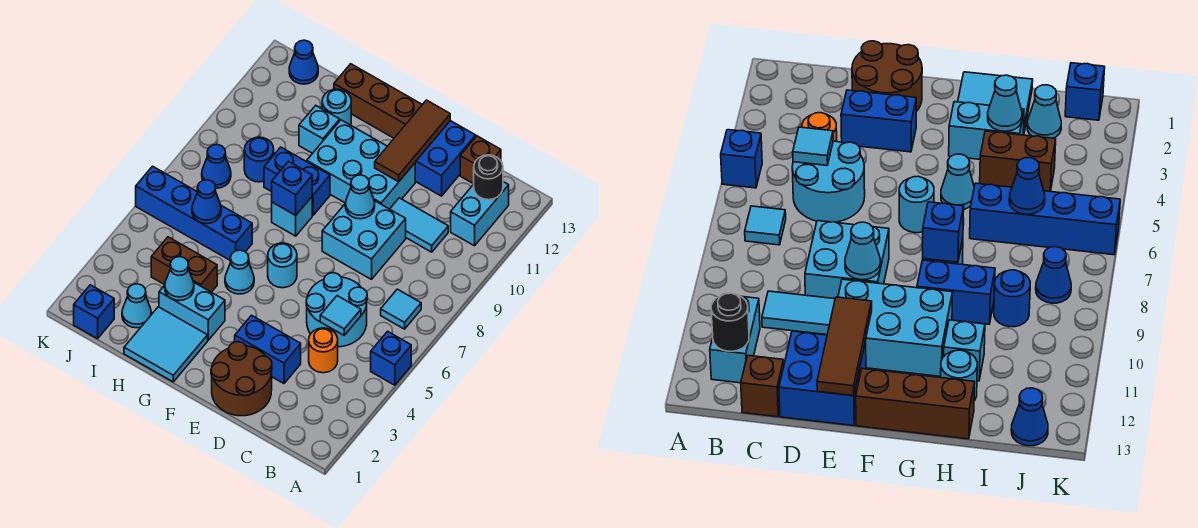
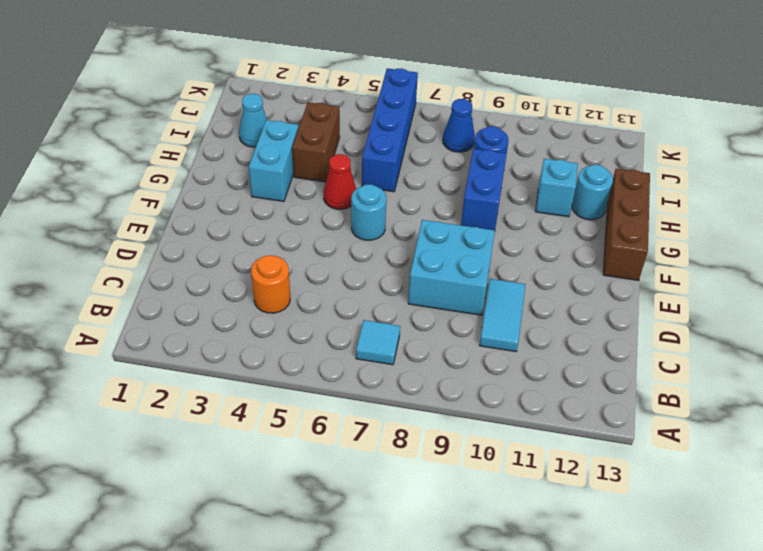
red cone G5 level 1 -> cyan cone G5 level 1
none -> blue brick A5 level 1
none -> cyan brick B11:B12 level 1
none -> cyan round brick C5:D6 level 1
none -> brown brick C13 level 1

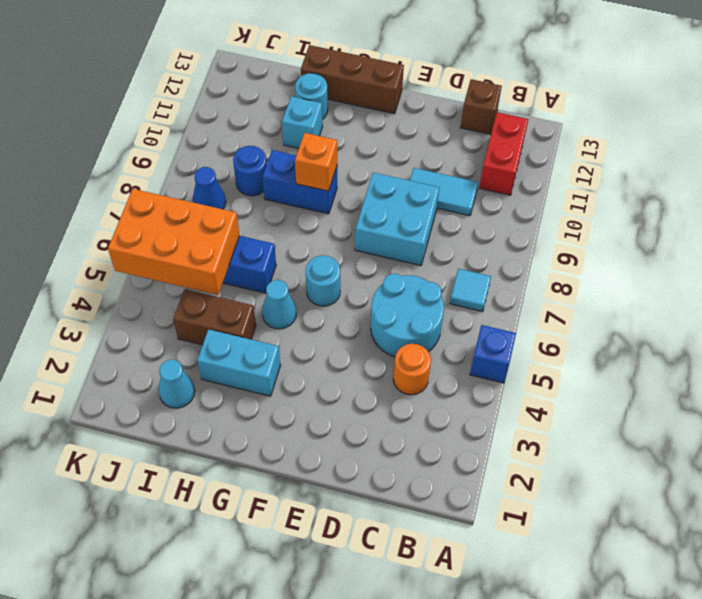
red brick B11:B12 level 1 -> cyan brick B11:B12 level 1
orange brick G9 level 2 -> none
orange brick I5:K6 level 2 -> blue cone I6 level 2
none -> brown round brick D1:E2 level 1
none -> blue brick D3:E3 level 1
none -> blue brick D12:E13 level 1
none -> cyan brick E10:G11 level 1

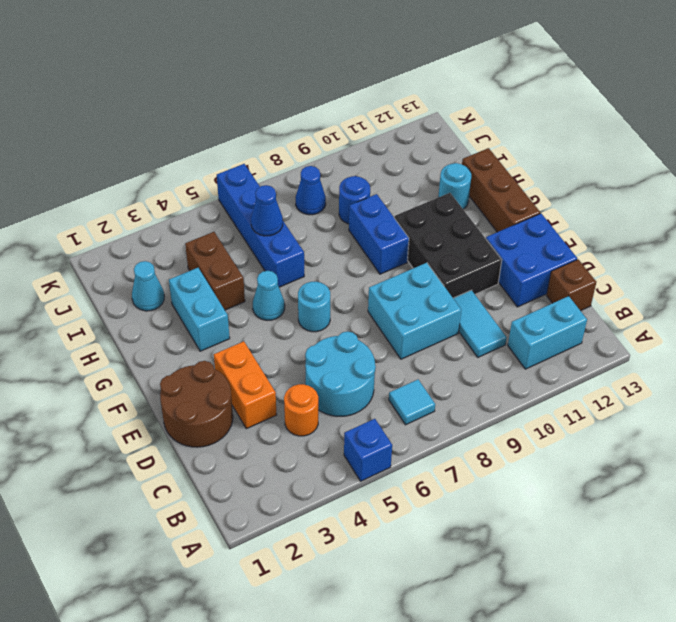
orange brick D3:E3 level 1 -> blue brick D3:E3 level 1
black brick E10:G11 level 1 -> cyan brick E10:G11 level 1
none -> cyan tile G1:H2 level 1
none -> cyan brick G8 level 1
none -> cyan brick H11 level 1
none -> blue brick J1 level 1

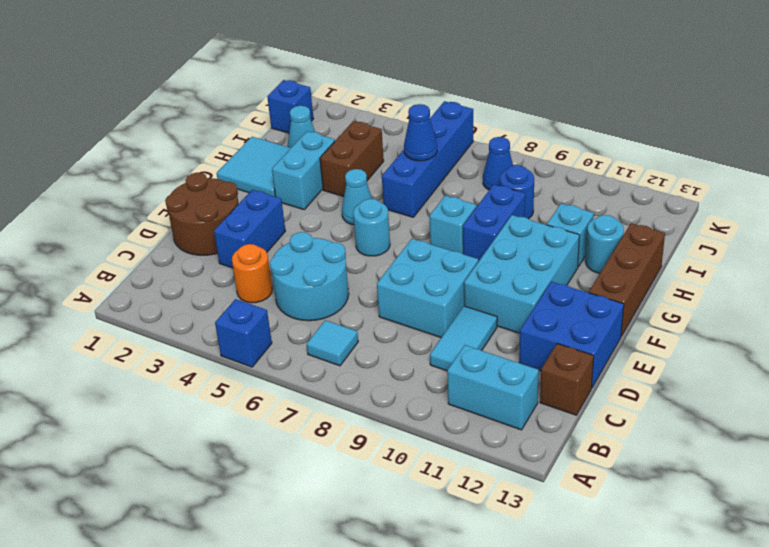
none -> blue cone J13 level 1
none -> black round brick B12 level 2
none -> cyan tile C5 level 2
none -> cyan cone E9 level 2

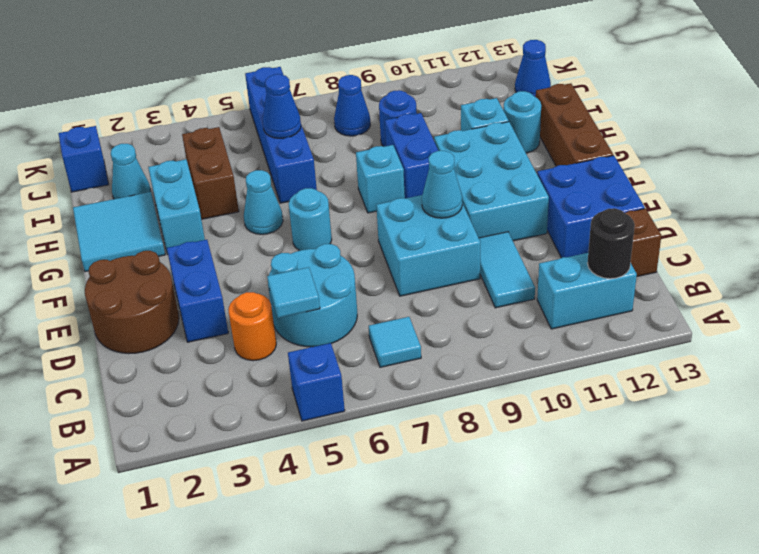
none -> brown tile E11:E13 level 2
none -> blue brick G8 level 2
none -> cyan cone H3 level 2

